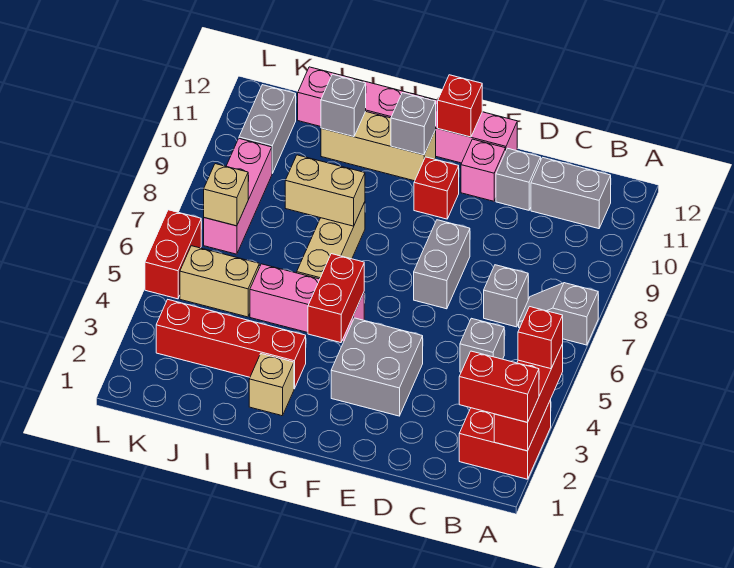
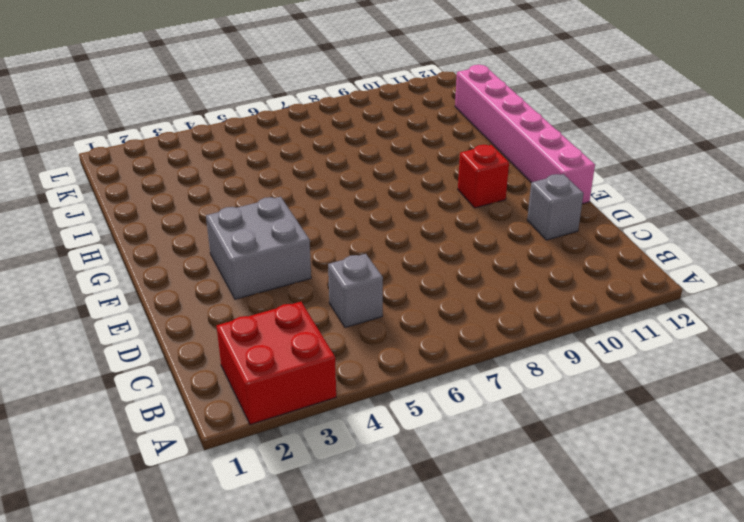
none -> grey slope A7:B7 level 1 top A
none -> grey brick B11:C11 level 1
none -> grey brick C7 level 1

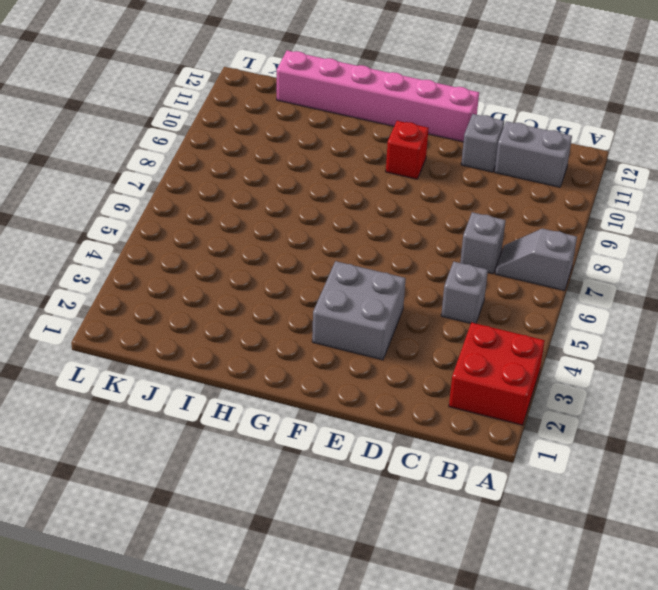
none -> grey brick E7:E8 level 1
none -> pink brick E11 level 1
none -> pink brick G5:I5 level 1

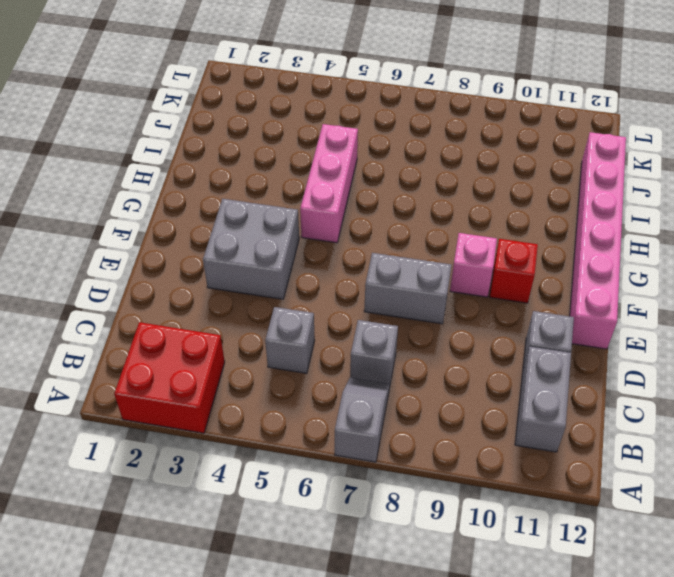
pink brick F9 level 1 -> pink brick E11 level 1
none -> tan brick G11:I11 level 1
none -> tan brick H2 level 1
none -> red brick H3:K3 level 1

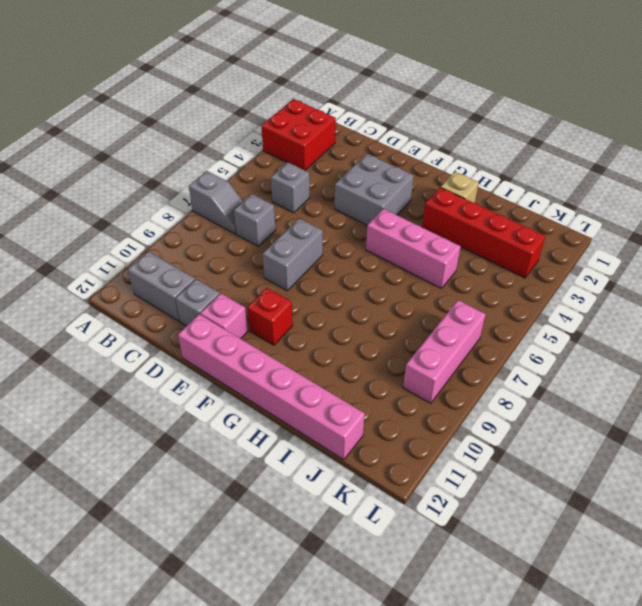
none -> tan brick G11:I11 level 1
none -> tan brick H6:H8 level 1
none -> tan brick J5:K5 level 1

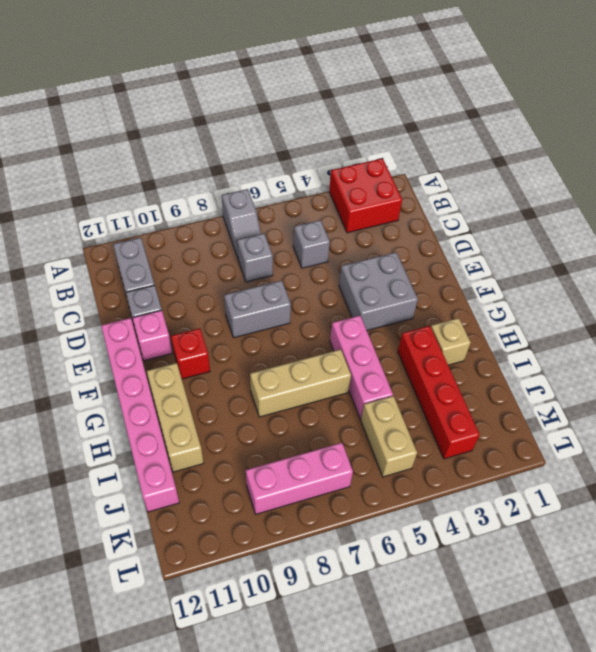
none -> grey brick K10:K11 level 1
none -> red brick L5:L6 level 1
none -> red brick A2:A4 level 2

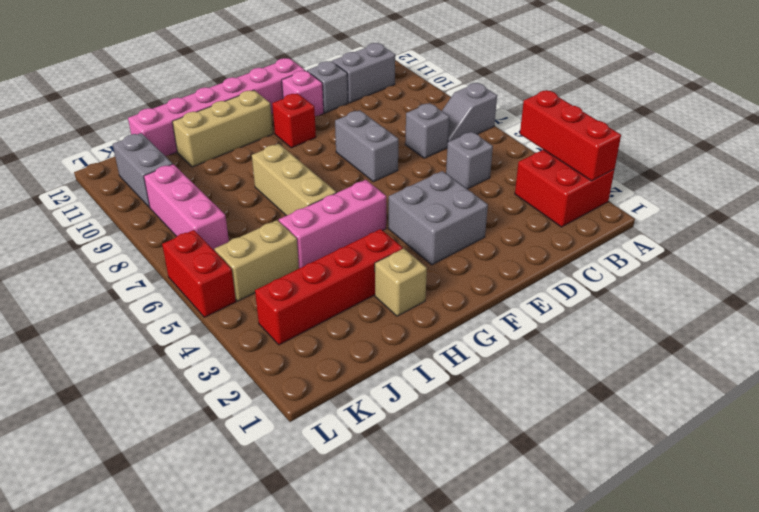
none -> red brick F12 level 2
none -> red brick G4:G5 level 2
none -> grey brick G11 level 2

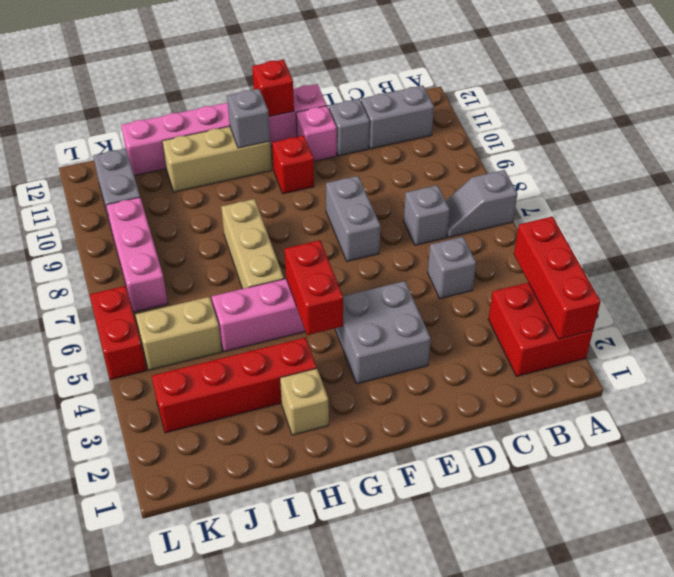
none -> tan brick H8:I8 level 2
none -> grey brick I11 level 2
none -> tan brick K7 level 2

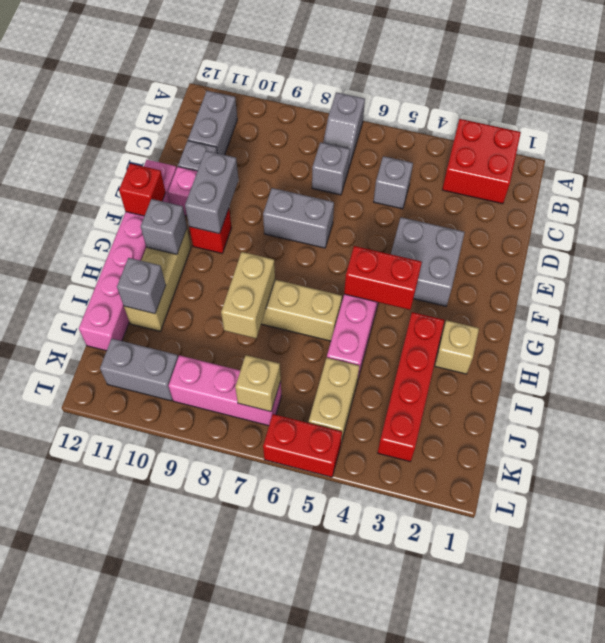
grey brick E10:F10 level 2 -> none
none -> red brick A2:A4 level 2
none -> red brick A2:B2 level 3
none -> red brick A4 level 3

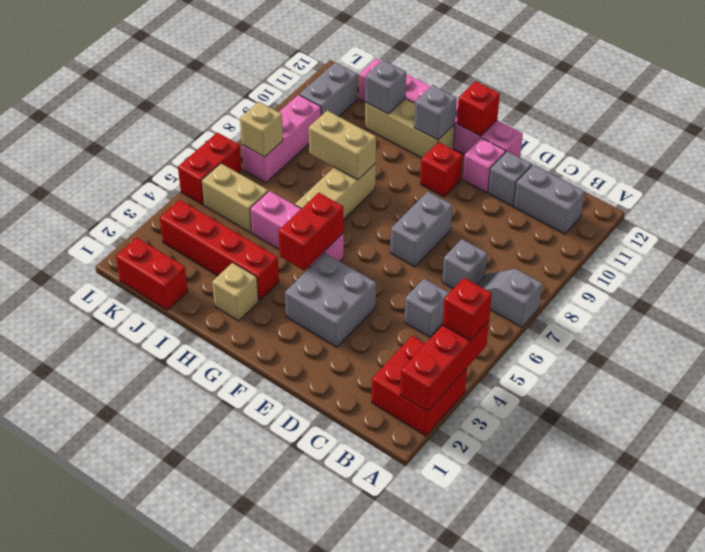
red brick J1:K1 level 1 -> red brick A2:B2 level 3

